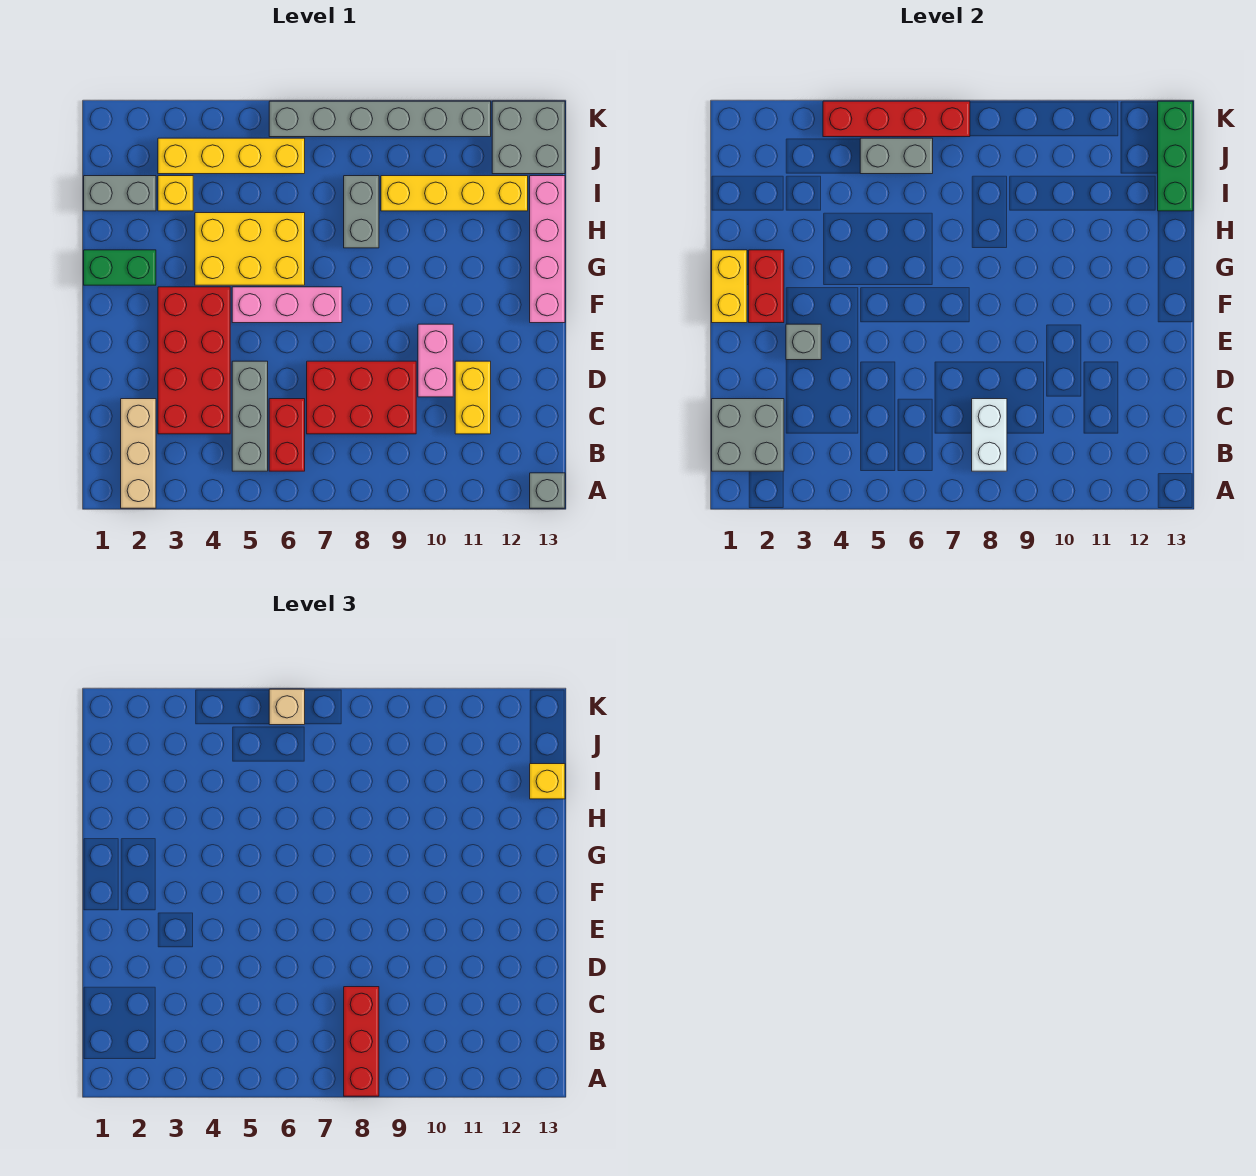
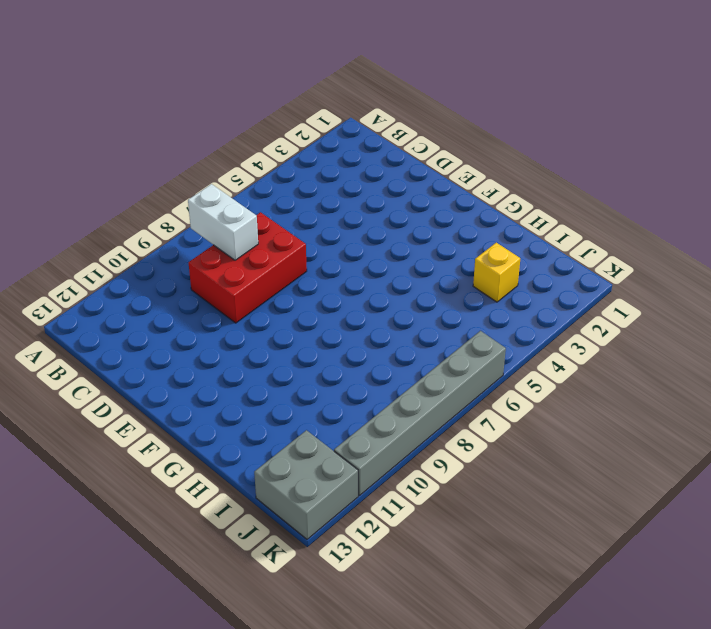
none -> tan brick A2:C2 level 1
none -> grey brick A13 level 1
none -> grey brick B5:D5 level 1
none -> red brick B6:C6 level 1

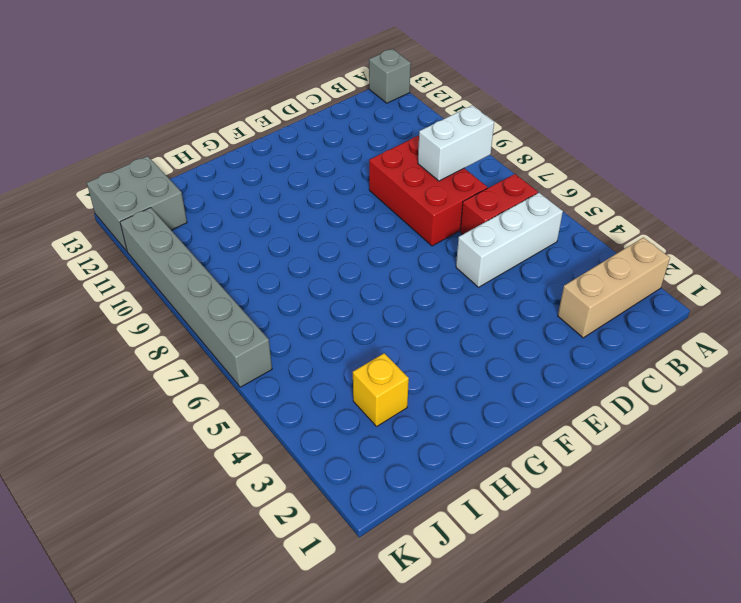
white brick B5:D5 level 1 -> grey brick B5:D5 level 1
none -> red brick C3:F4 level 1
none -> yellow brick C11:D11 level 1
none -> pink brick D10:E10 level 1
none -> pink brick F5:F7 level 1

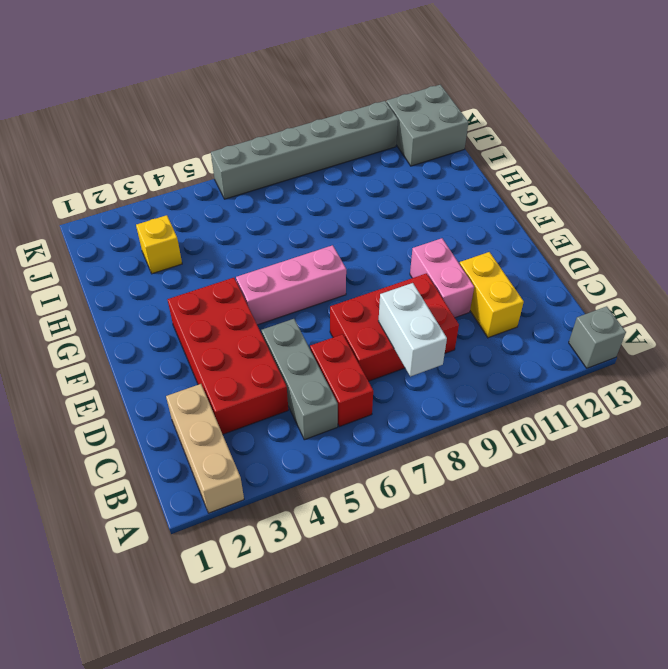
none -> pink brick F13:I13 level 1
none -> green brick G1:G2 level 1
none -> yellow brick G4:H6 level 1
none -> grey brick H8:I8 level 1

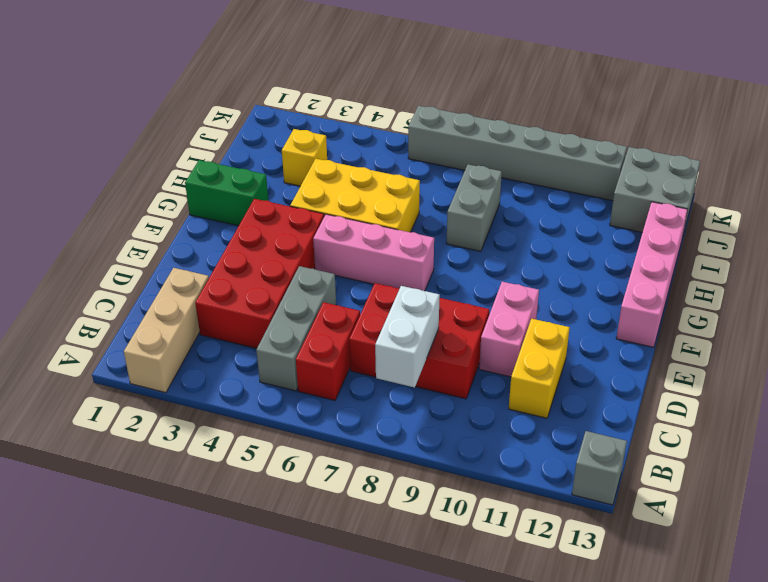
none -> grey brick I1:I2 level 1
none -> yellow brick I9:I12 level 1
none -> yellow brick J3:J6 level 1
none -> grey brick B1:C2 level 2

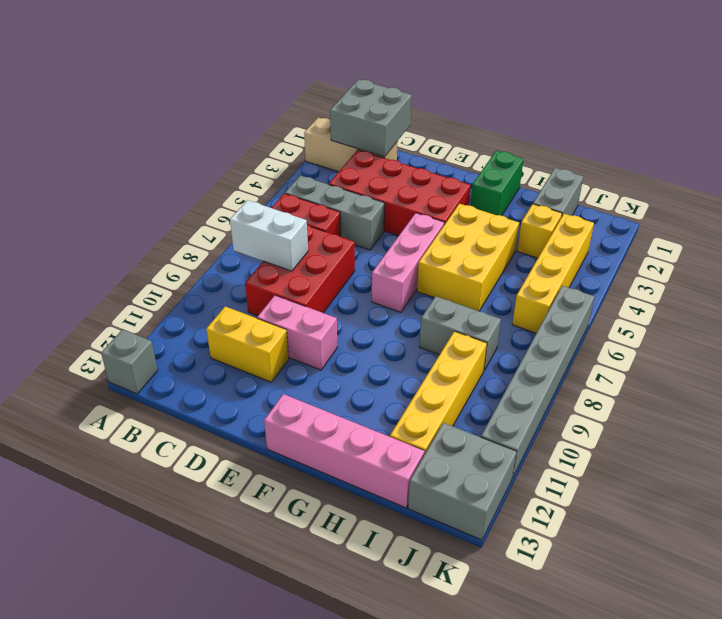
none -> grey brick E3 level 2
none -> yellow brick F1:G1 level 2
none -> red brick F2:G2 level 2
none -> green brick I13:K13 level 2

